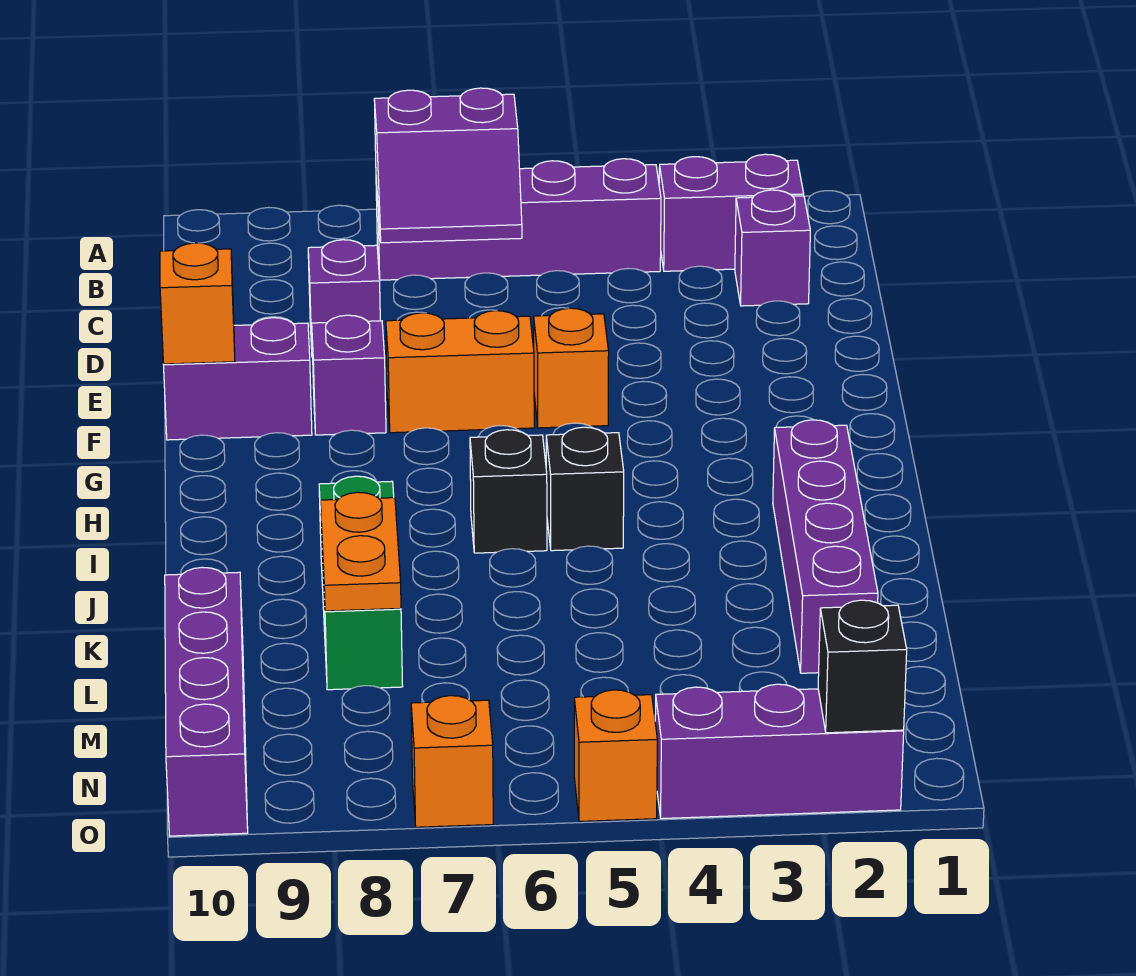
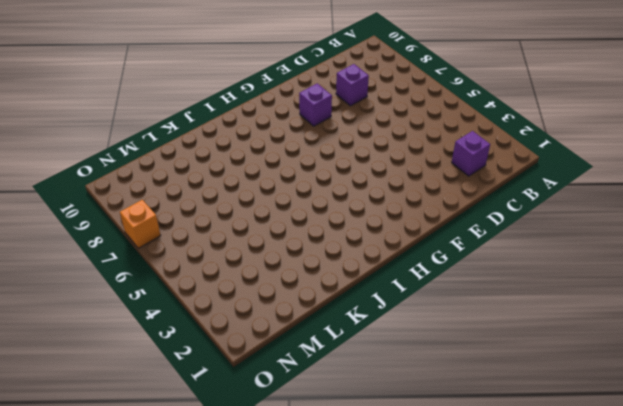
none -> purple brick B2:B3 level 1
none -> purple brick B4:B7 level 1
none -> orange brick F5 level 1

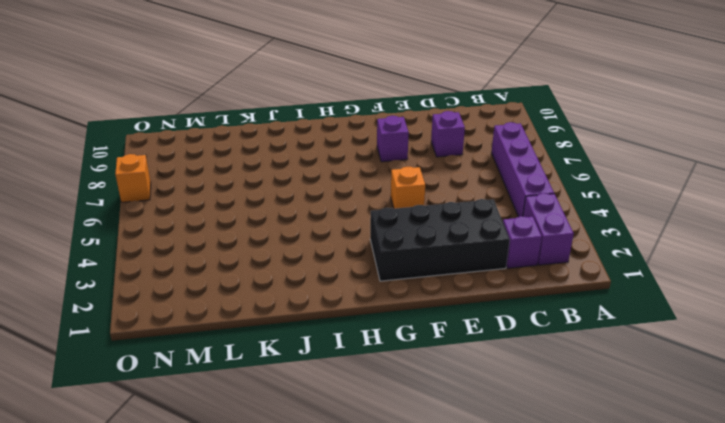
black brick D2:G3 level 1 -> none
none -> orange brick F6:F7 level 1
none -> purple brick F9:F10 level 1
none -> purple brick I2:L2 level 1

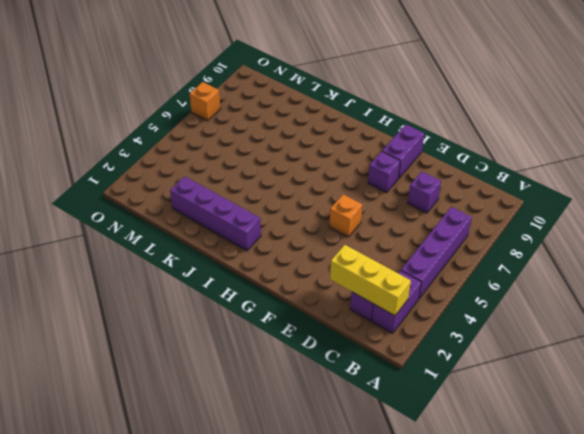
yellow brick B2:D2 level 2 -> none
none -> orange brick F6:F7 level 1
none -> black brick I5 level 1
none -> black brick I6 level 1

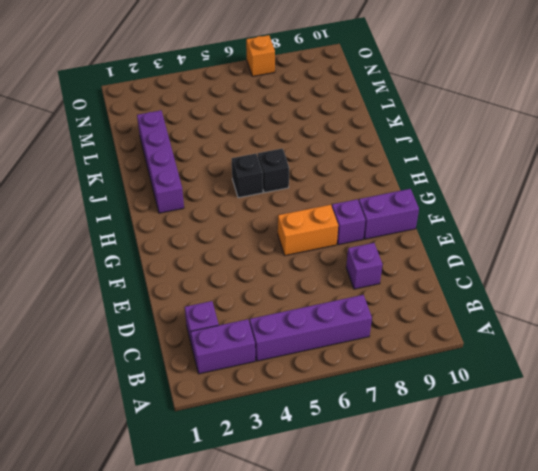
none -> orange brick F5 level 1
none -> green brick J8:L8 level 1
none -> purple brick L10:O10 level 1

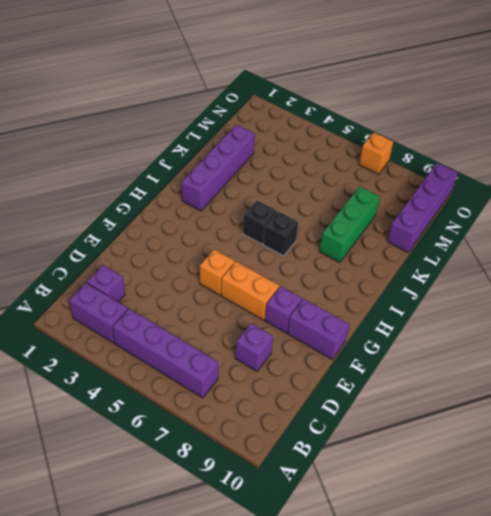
none -> purple brick O2:O4 level 1
none -> orange brick O5 level 1
none -> purple slope B6:C7 level 2 top B

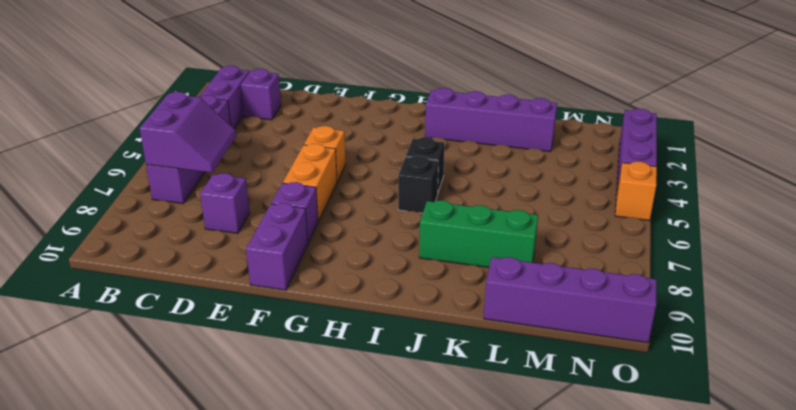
none -> orange brick O7 level 1
none -> orange brick F10 level 2
none -> orange plate K8:L8 level 2

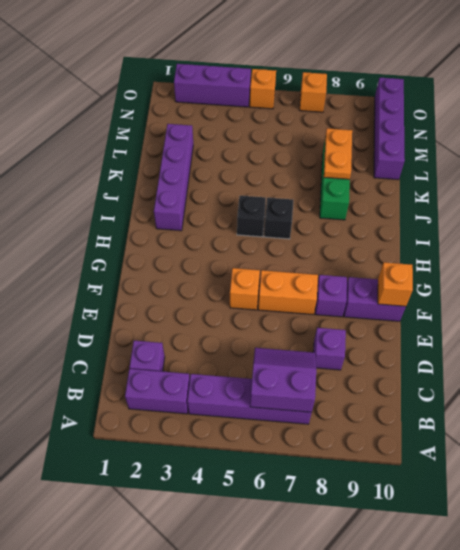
none -> black brick O2 level 2

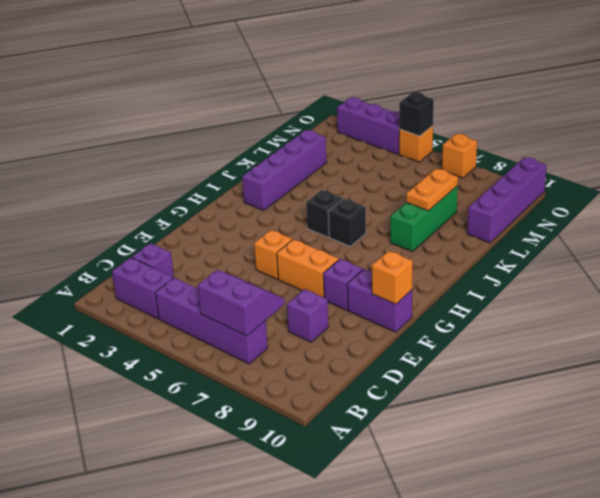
black brick O5 level 2 -> black brick O2 level 2

